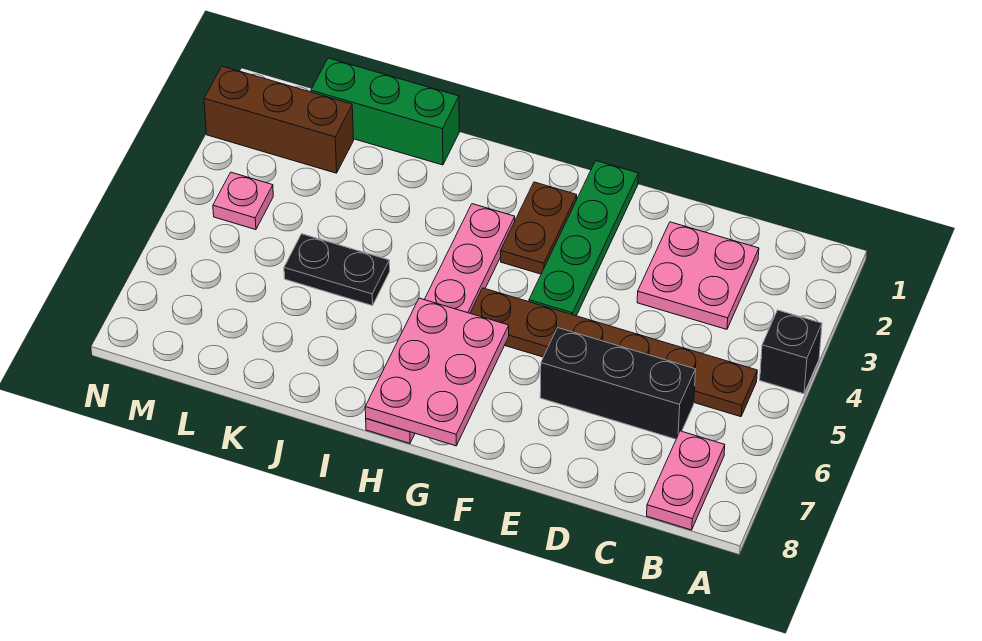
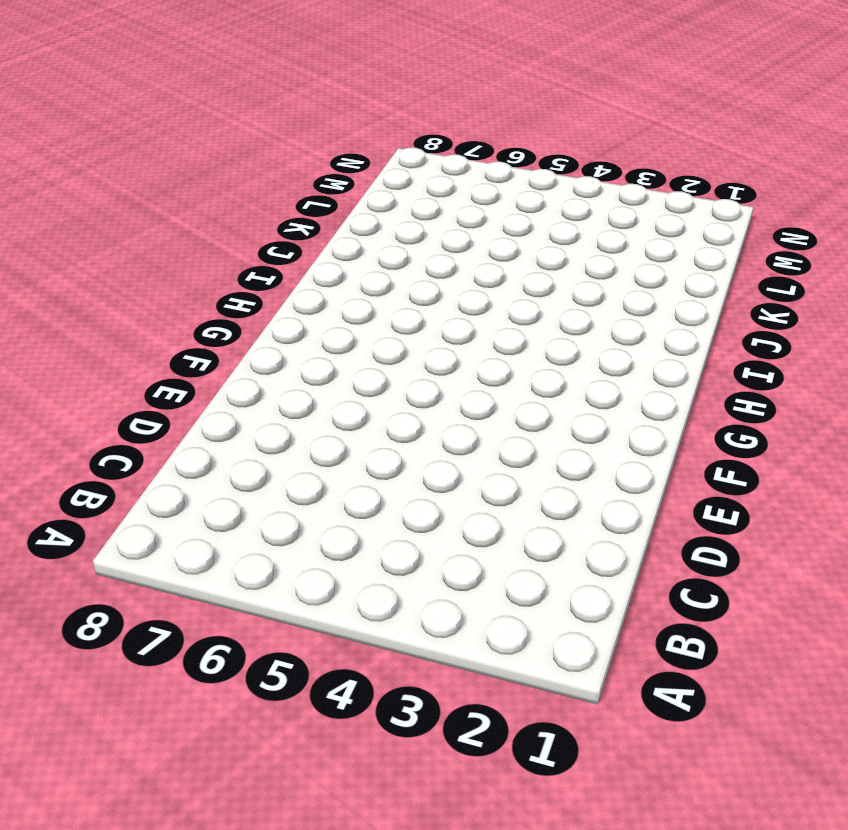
none -> black brick A4 level 1
none -> brown plate B5:G5 level 1
none -> pink plate B7:B8 level 1

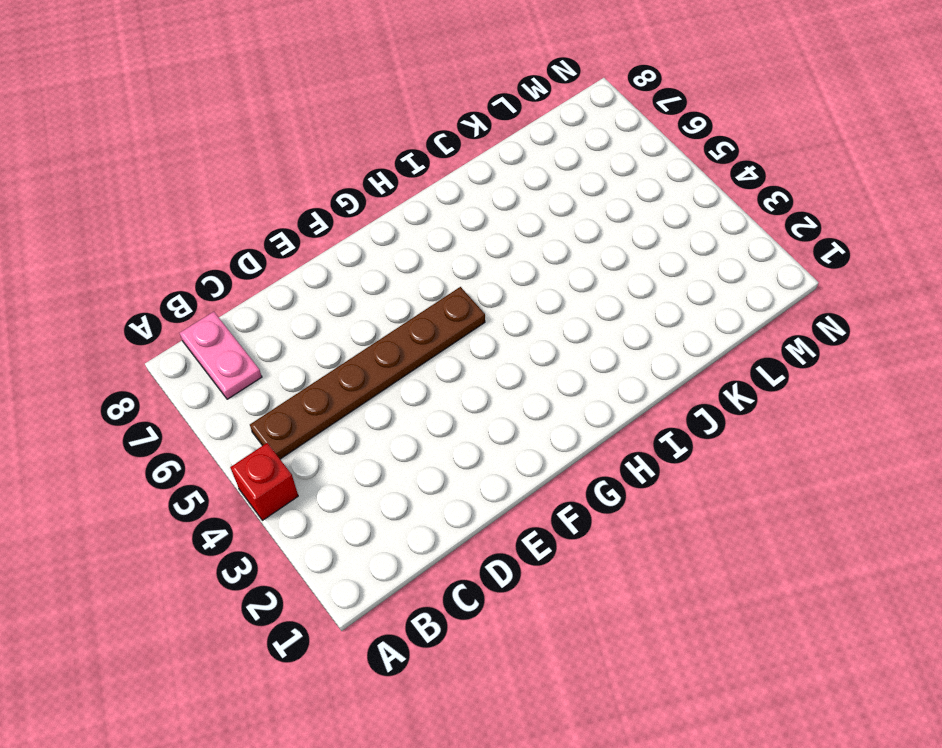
red brick A4 level 1 -> black brick A4 level 1
none -> pink plate C2:D3 level 1
none -> black brick C6:E6 level 1
none -> green plate F1:F4 level 1

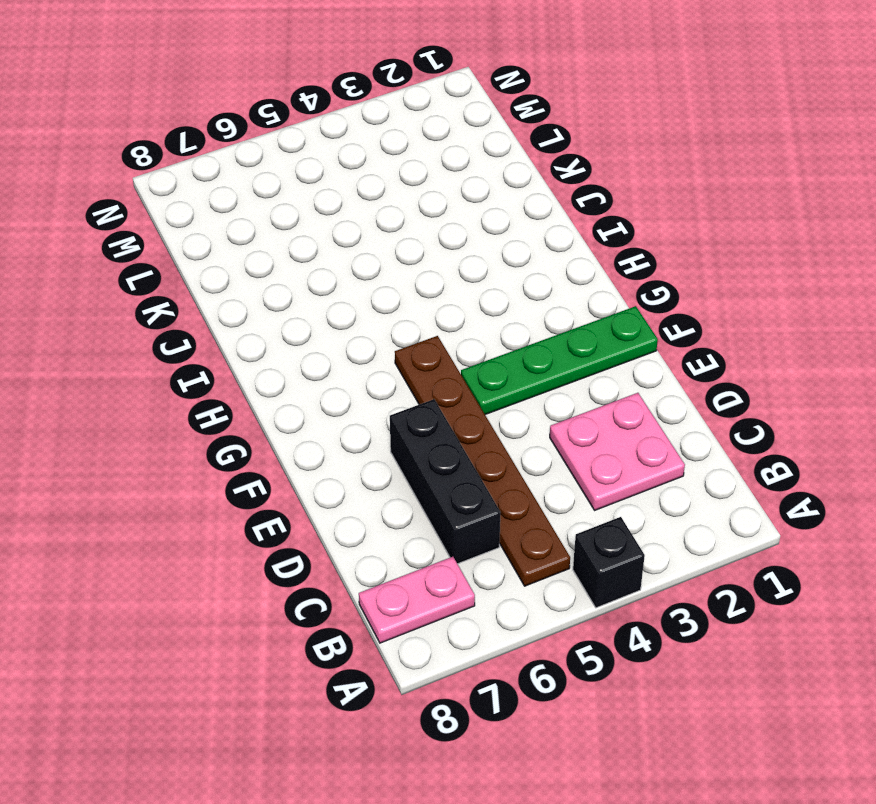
none -> brown plate G2:G3 level 1
none -> pink plate H3:H8 level 1
none -> green brick J1:L1 level 1

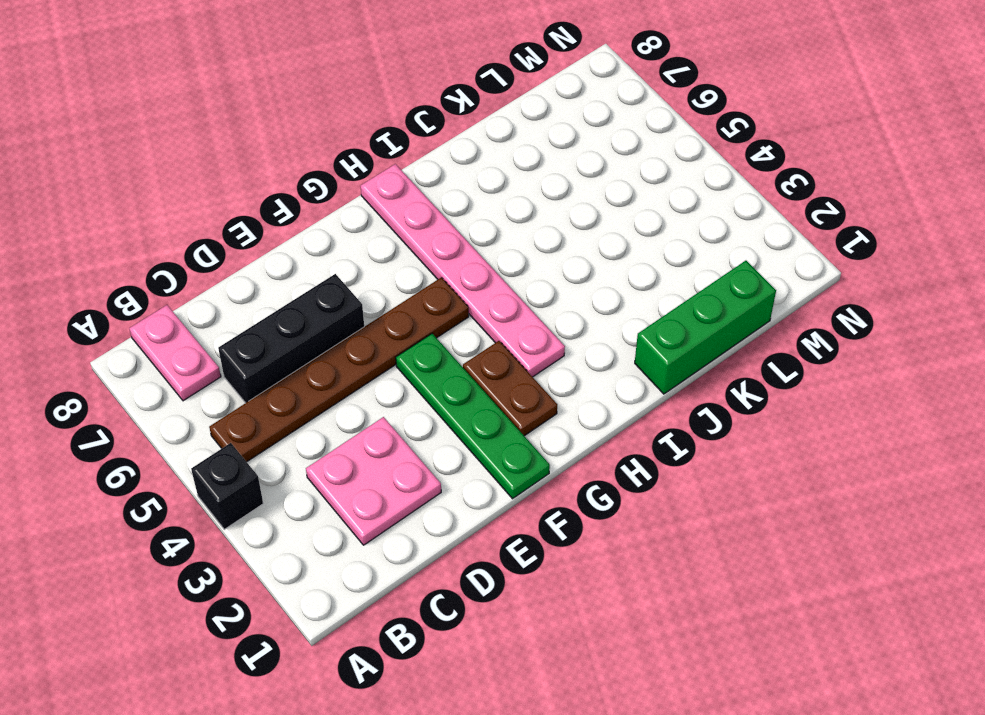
none -> black plate J5:K5 level 1
none -> brown brick L2:N2 level 1
none -> pink plate M4 level 1

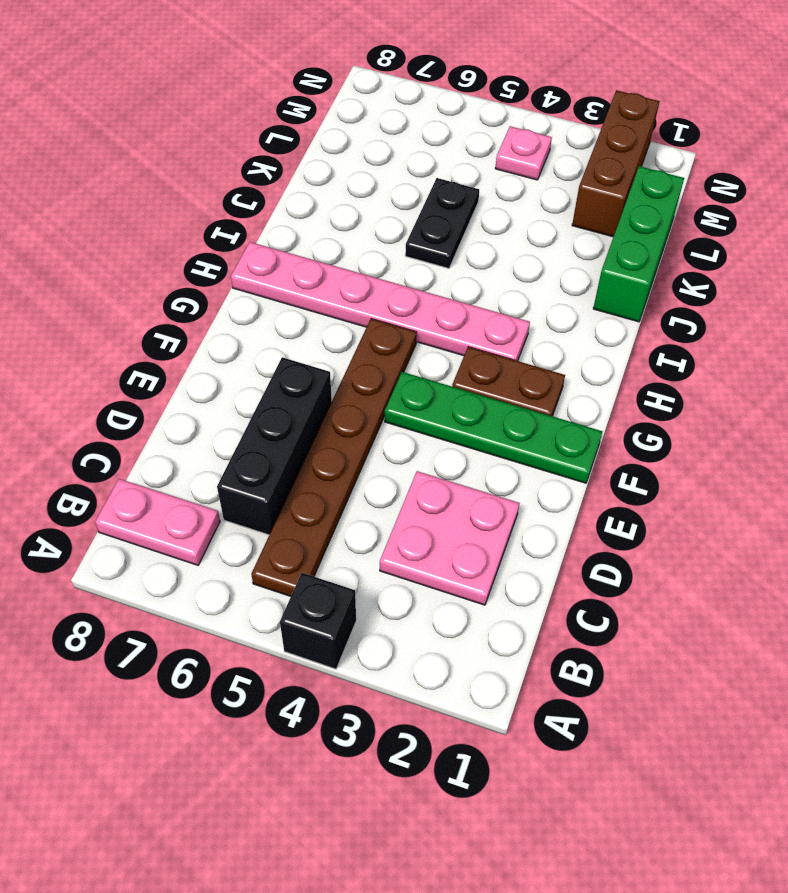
none -> pink plate G6:H8 level 2

